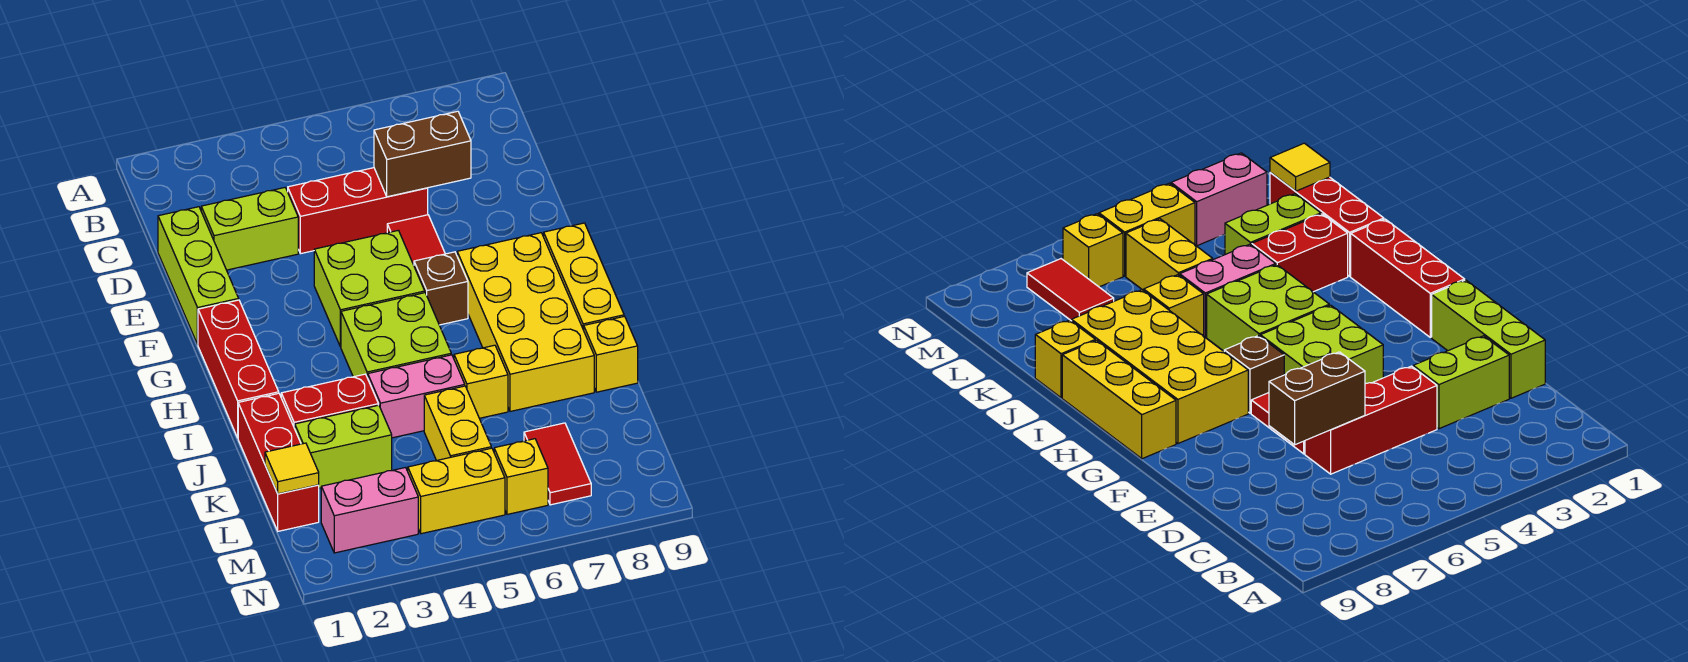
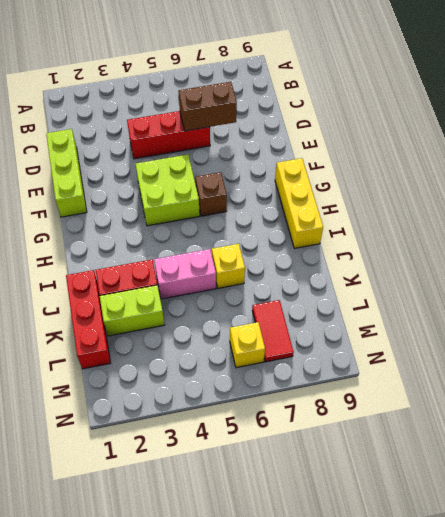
none -> lime brick D2:D3 level 1
none -> red tile E6:F6 level 1
none -> red brick G1:I1 level 1

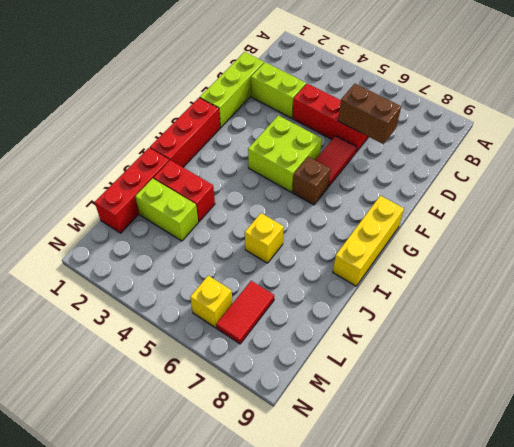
none -> yellow brick G7:J8 level 1
none -> lime brick H4:I5 level 1
none -> pink brick J4:J5 level 1

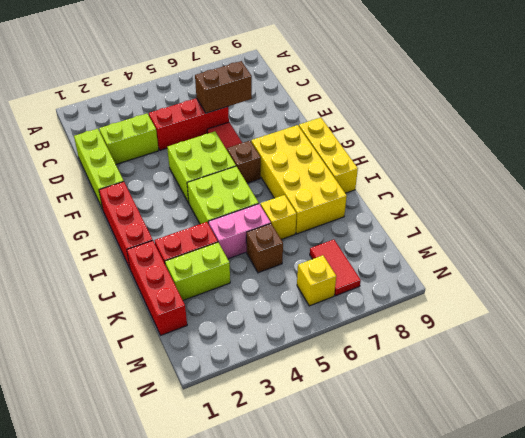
brown brick K5 level 1 -> yellow brick K5:L5 level 1
none -> yellow brick J9 level 1
none -> pink brick M2:M3 level 1
none -> yellow brick M4:M5 level 1

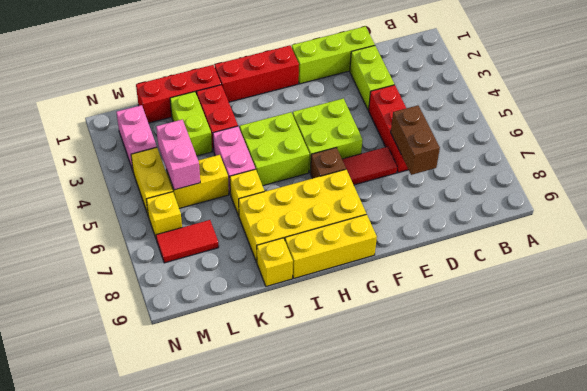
pink brick L4:L5 level 2 -> none
none -> yellow tile L1 level 2

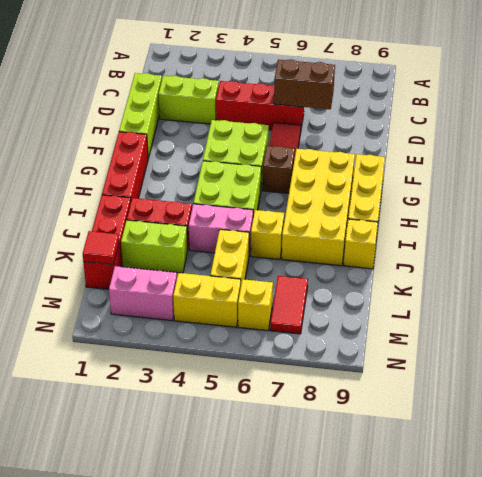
red tile L1 level 2 -> yellow tile L1 level 2

